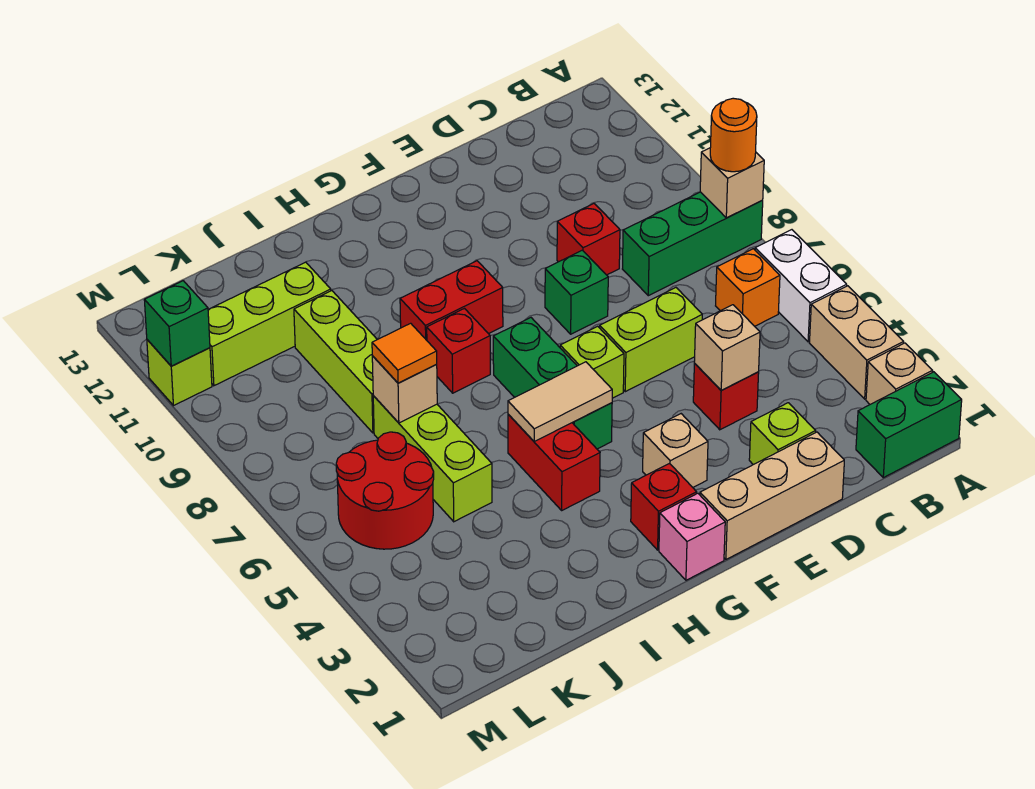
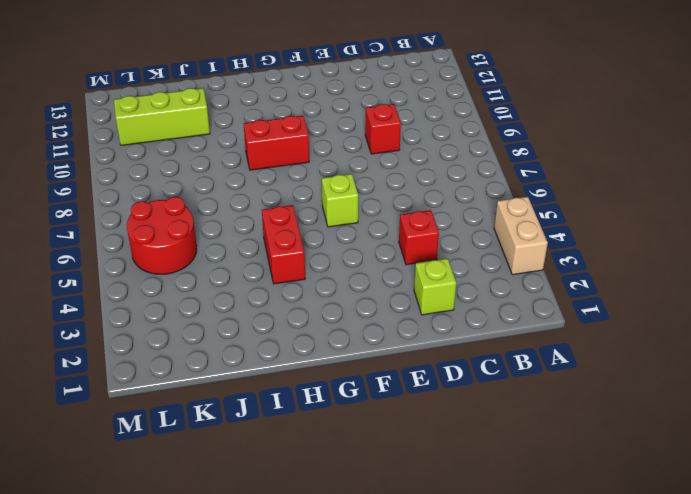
none -> green brick A1:B1 level 1
none -> tan brick A2 level 1
none -> white brick A5:A6 level 1
none -> green brick A8:C8 level 1

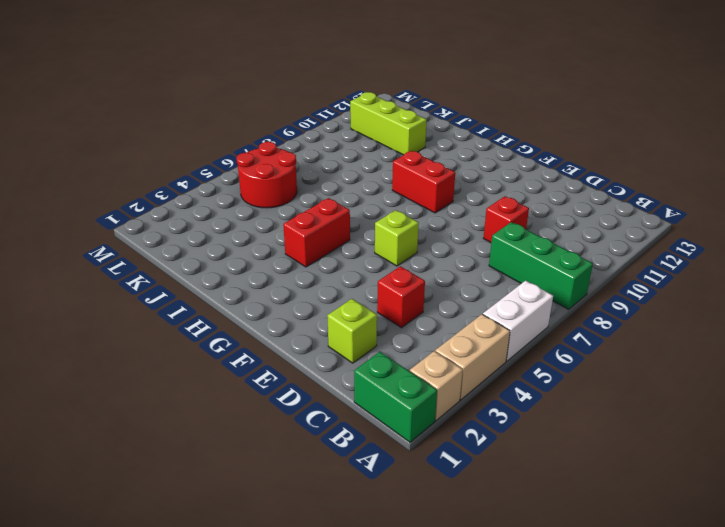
none -> orange brick B6 level 1
none -> tan brick D1:F1 level 1
none -> lime brick D6:E6 level 1
none -> green brick E8 level 1

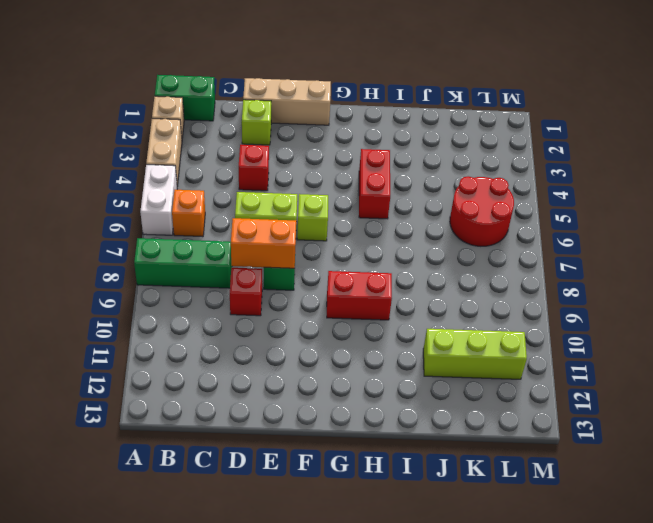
orange brick D8:E8 level 2 -> none
none -> tan brick F3 level 1
none -> pink brick G1 level 1
none -> red brick G2 level 1
none -> green brick G5:G7 level 1

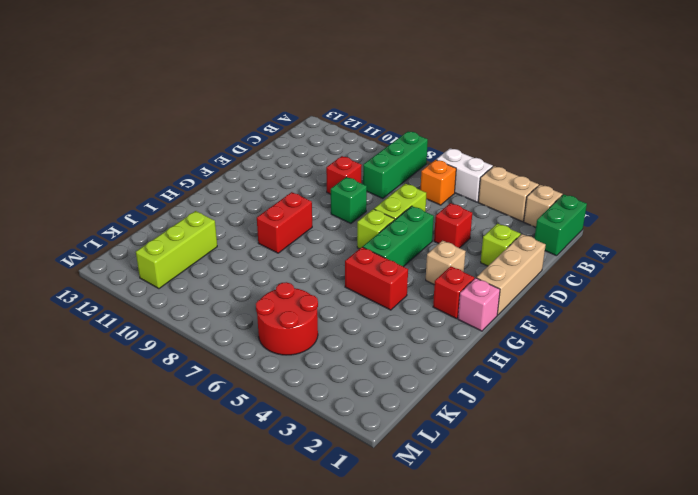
green brick E5:G5 level 1 -> green brick G5:G7 level 1
none -> red brick H8 level 1
none -> lime brick J5:J7 level 1
none -> lime brick J8:J10 level 1
none -> lime brick M11 level 1

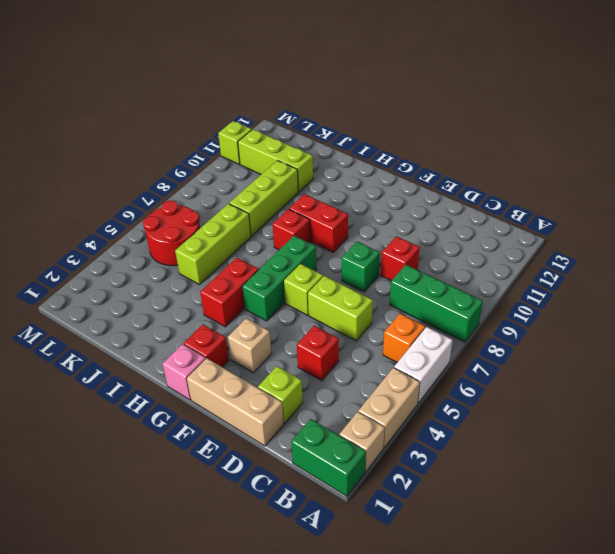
none -> tan brick A8 level 2
none -> tan brick D4 level 2
none -> tan tile G5:H5 level 2
none -> tan brick J7 level 2

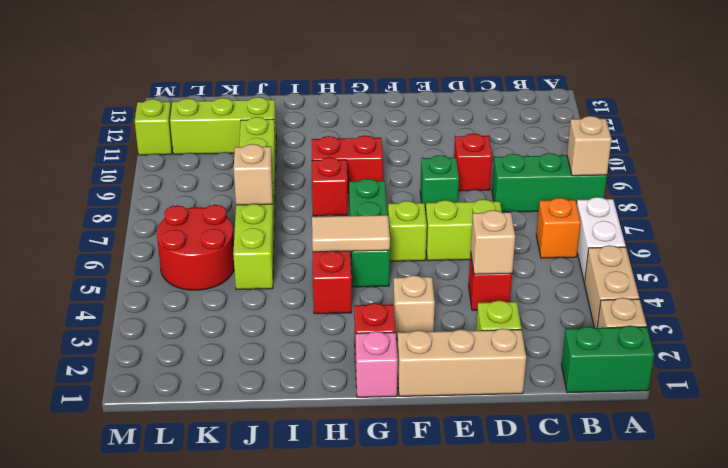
none -> green brick M11 level 2
none -> orange round brick A8 level 3
none -> orange tile J7 level 3

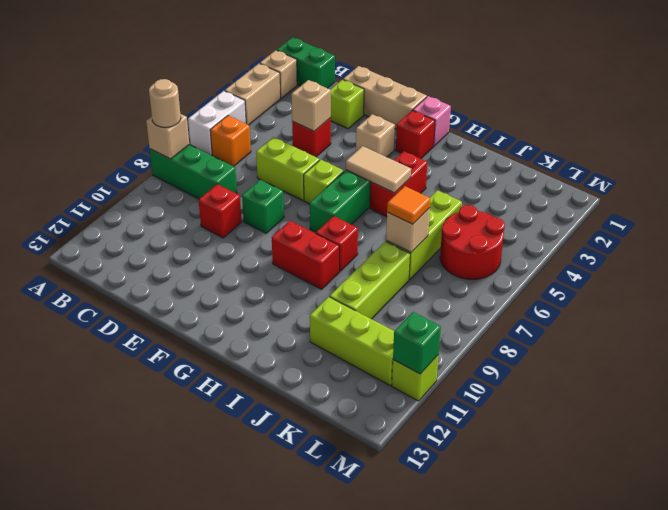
tan round brick A8 level 3 -> orange round brick A8 level 3

